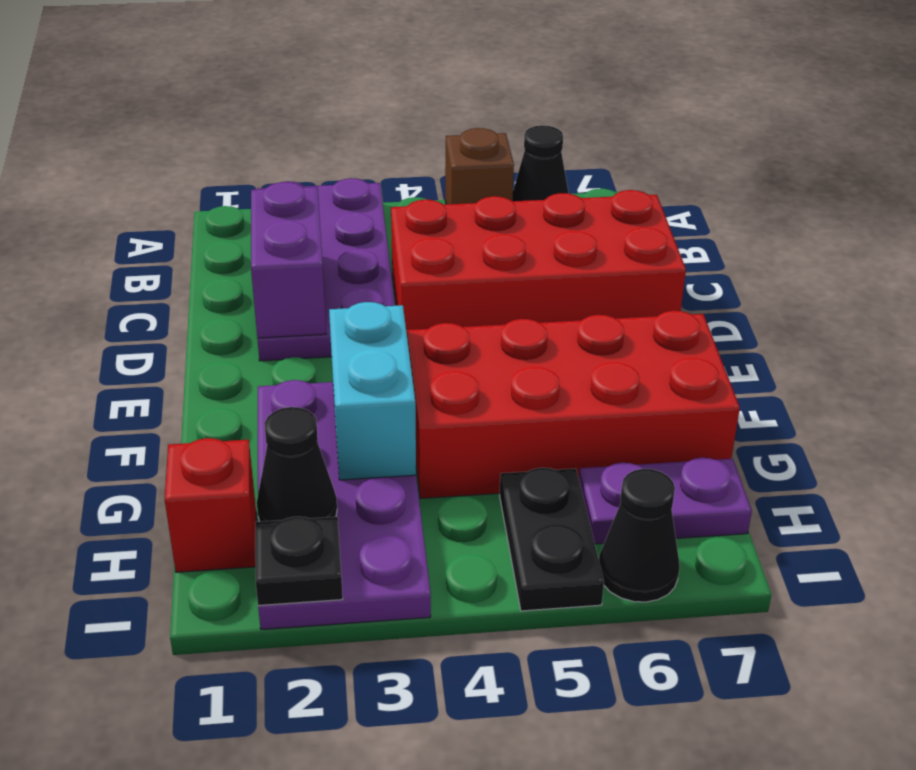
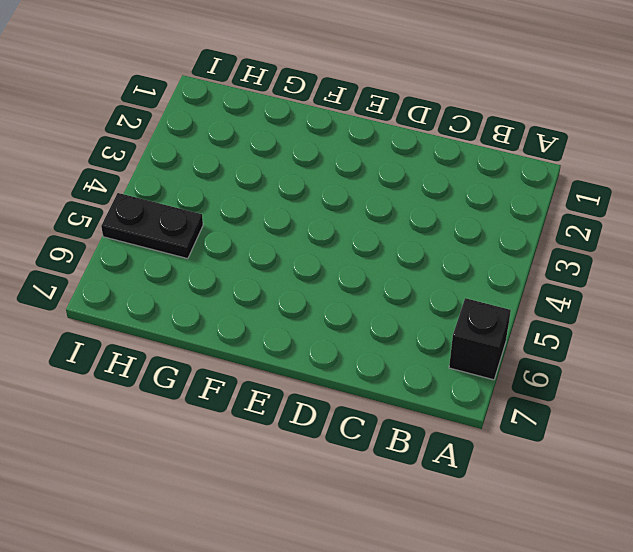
black brick A6 level 1 -> black cone A6 level 1
none -> purple plate A2:D3 level 1
none -> brown brick A5 level 1
none -> red brick C4:D7 level 1

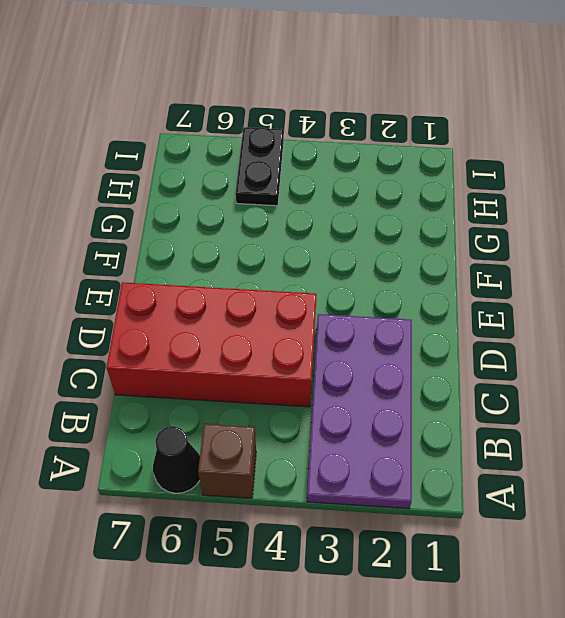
none -> purple plate F2:I3 level 1
none -> red brick F4:G7 level 1
none -> red brick H1 level 1

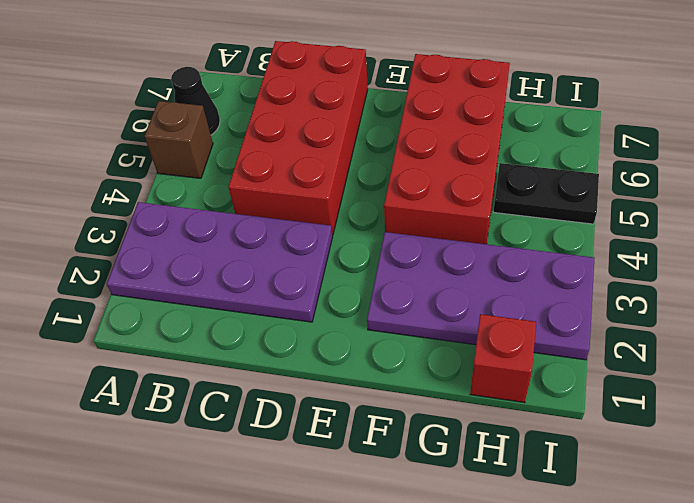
none -> purple plate H6:H7 level 1
none -> black cone I6 level 1
none -> purple brick C2:D2 level 2

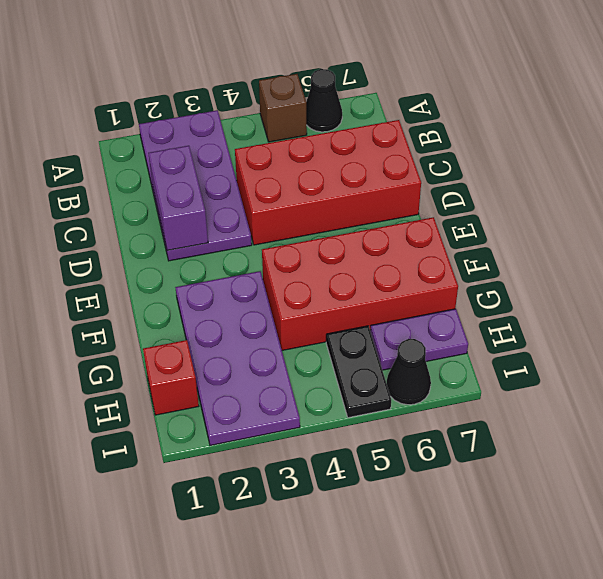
none -> cyan brick F3:G3 level 2
none -> black cone H2 level 2
none -> black plate I2 level 2

